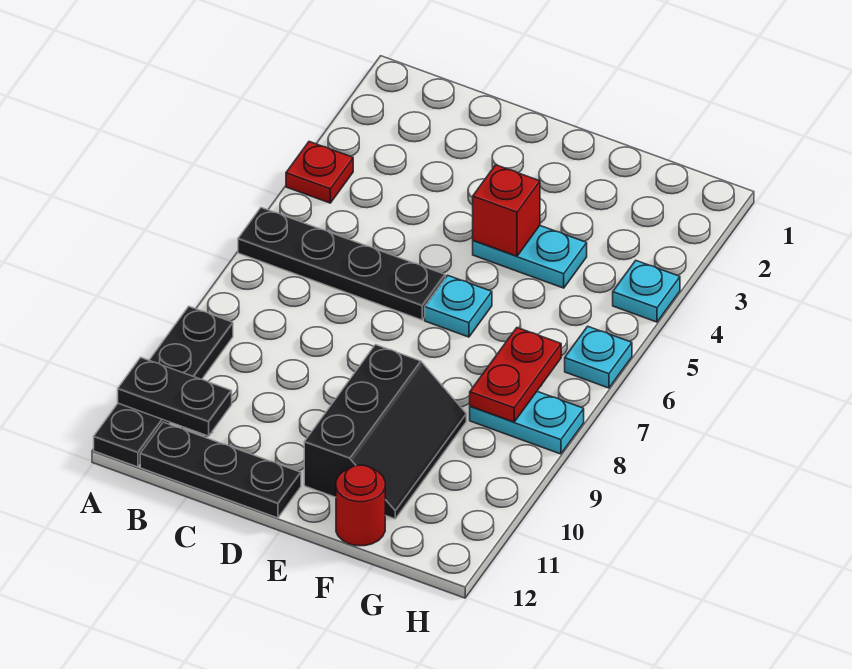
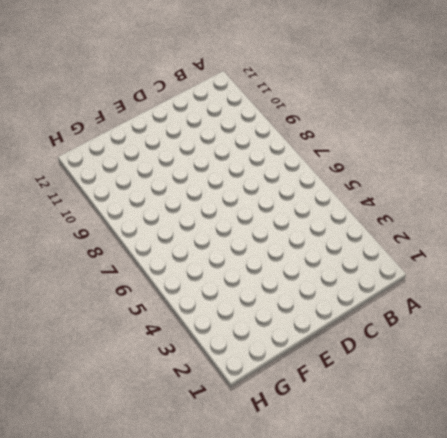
none -> red plate A4 level 1
none -> black plate A6:D6 level 1
none -> black plate A9:A12 level 1

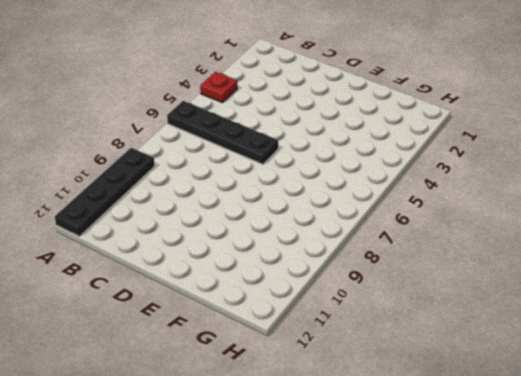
none -> black plate B12:D12 level 1
none -> cyan plate E4:F4 level 1
none -> cyan plate E6 level 1

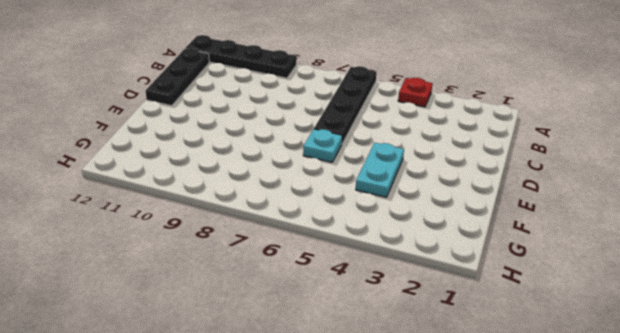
none -> black slope E9:F11 level 1 top E
none -> red round brick F12 level 1
none -> cyan plate G8:H8 level 1

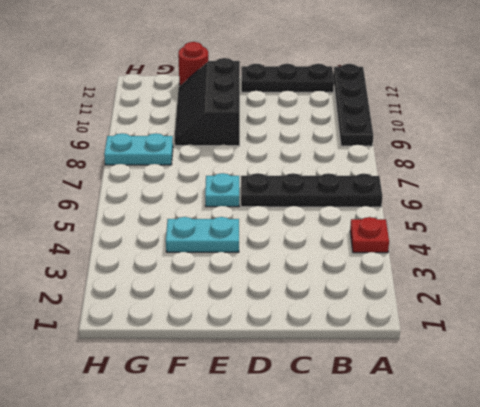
none -> cyan plate H4 level 1
none -> cyan plate H6 level 1
none -> black plate A11:B11 level 2

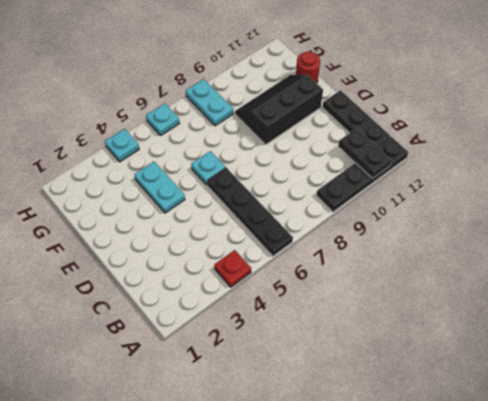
none -> red brick E4 level 2
none -> red plate G7:G8 level 2

